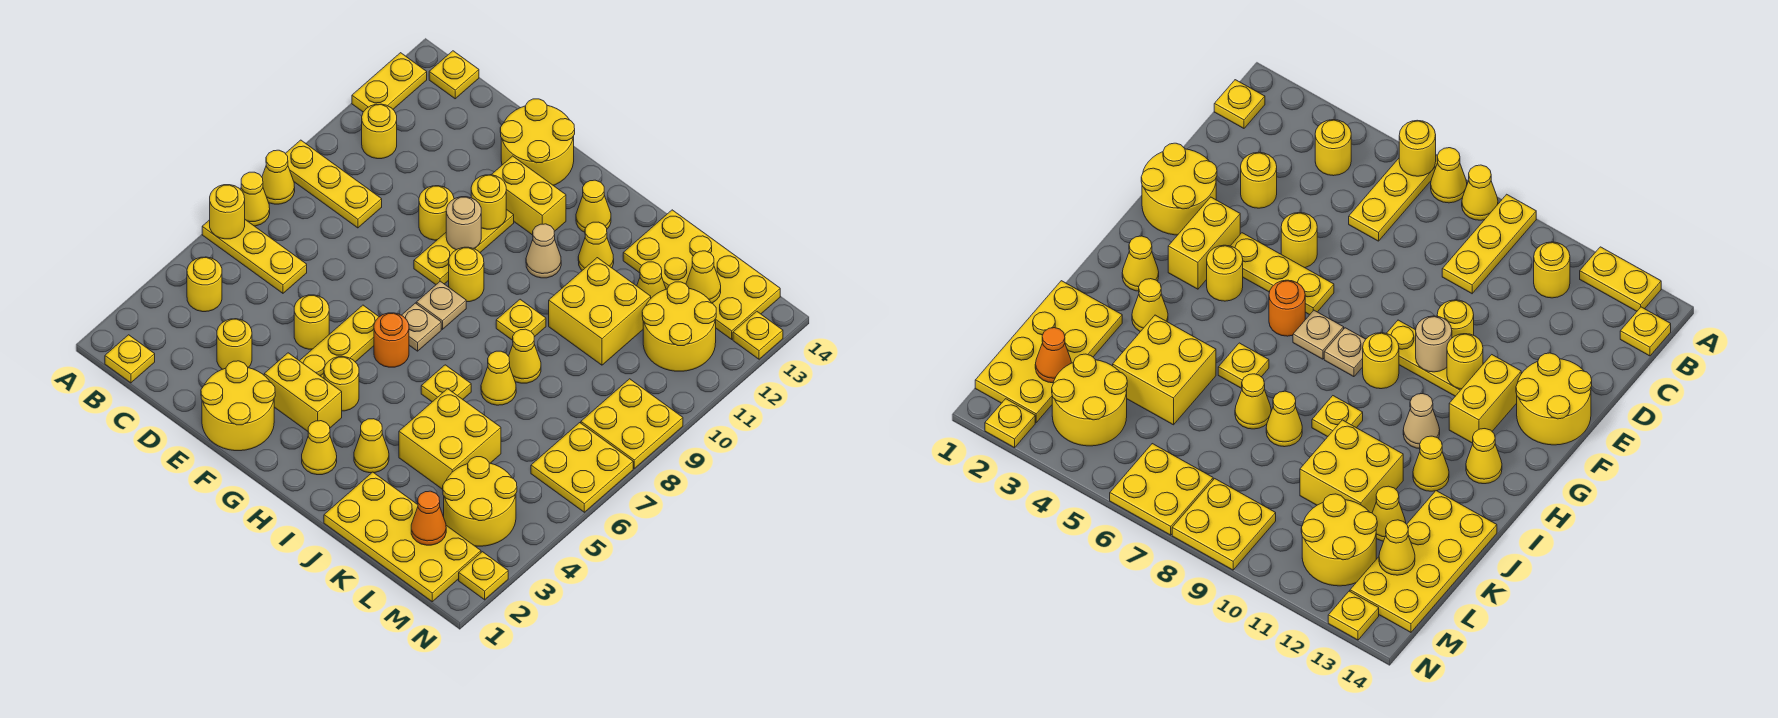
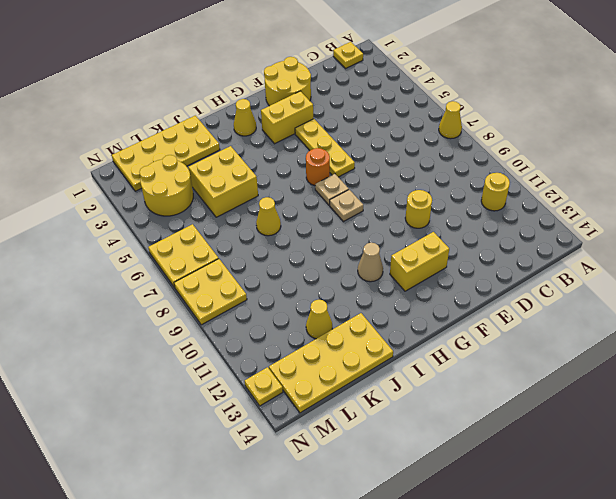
none -> yellow plate A6:C6 level 1
none -> yellow cone A8 level 1
none -> yellow plate A9:C9 level 1
none -> yellow plate A12:A13 level 1

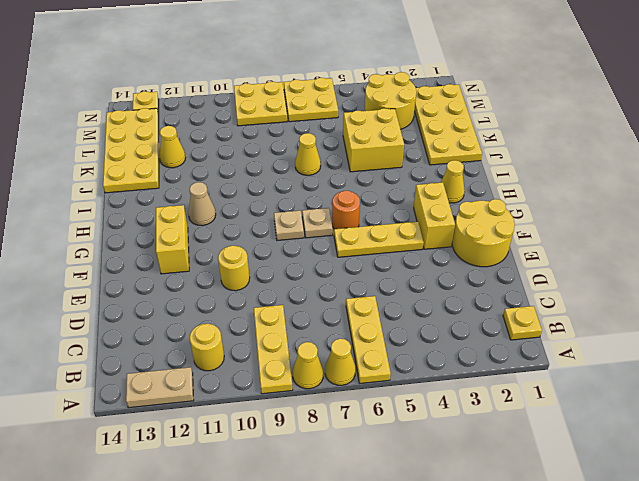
tan plate A12:A13 level 1 -> yellow plate A12:A13 level 1
none -> yellow round brick B4 level 1
none -> yellow plate B14 level 1
none -> yellow round brick D3 level 1
none -> yellow round brick E5 level 1

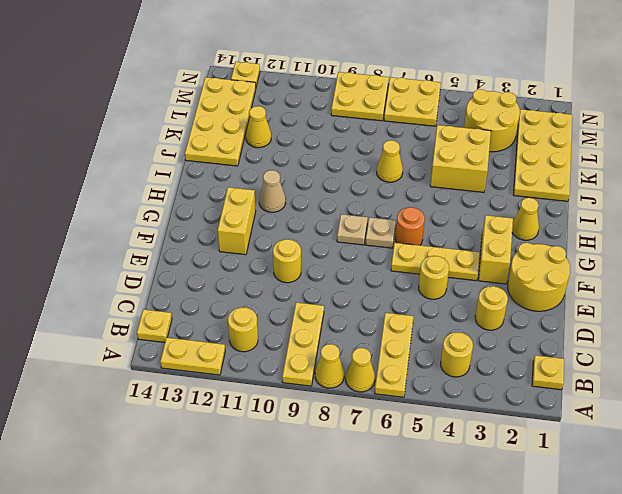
none -> yellow round brick E13:F14 level 1
none -> yellow plate F9:F11 level 1
none -> yellow round brick G4 level 1
none -> yellow round brick G9 level 1

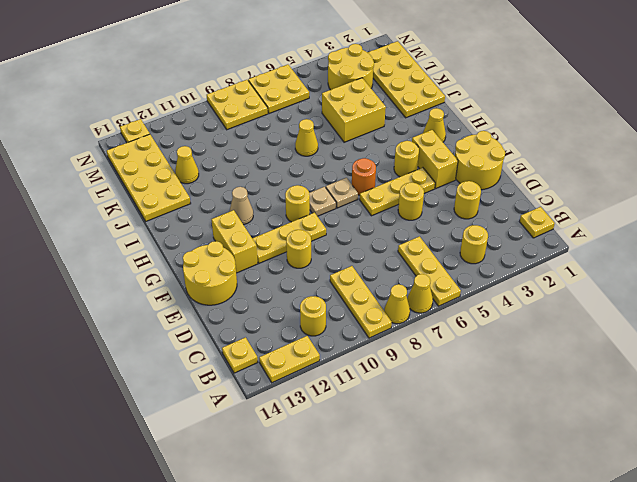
none -> yellow cone H13 level 1
none -> yellow cone I3 level 1
none -> yellow plate I6 level 1
none -> yellow plate I9 level 1

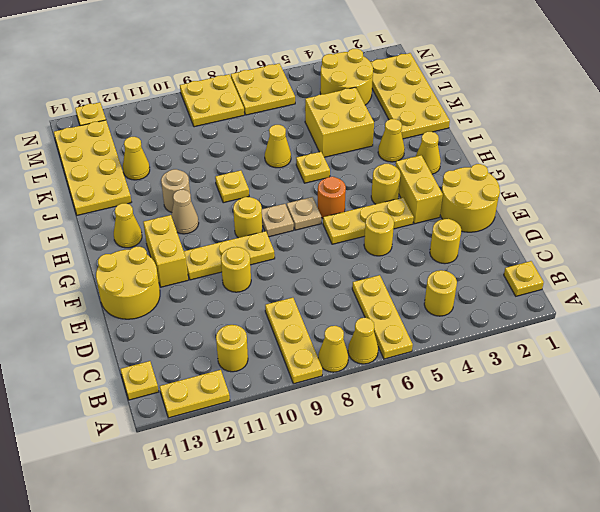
tan round brick I11 level 1 -> tan round brick F10 level 2
none -> yellow cone I12 level 1
none -> yellow cone J8 level 1
none -> yellow brick J10:K11 level 1
none -> yellow round brick L11:M12 level 1

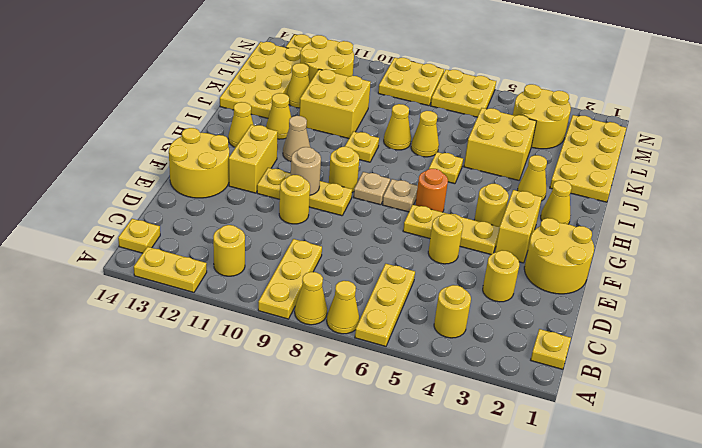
none -> yellow plate N2 level 1
none -> yellow round brick A6 level 2
none -> yellow round brick F11 level 2
none -> orange cone L2 level 2

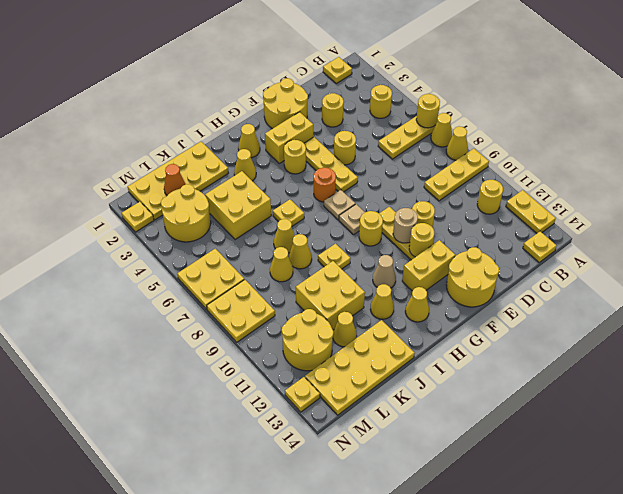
yellow cone K8 level 1 -> yellow cone L13 level 2

